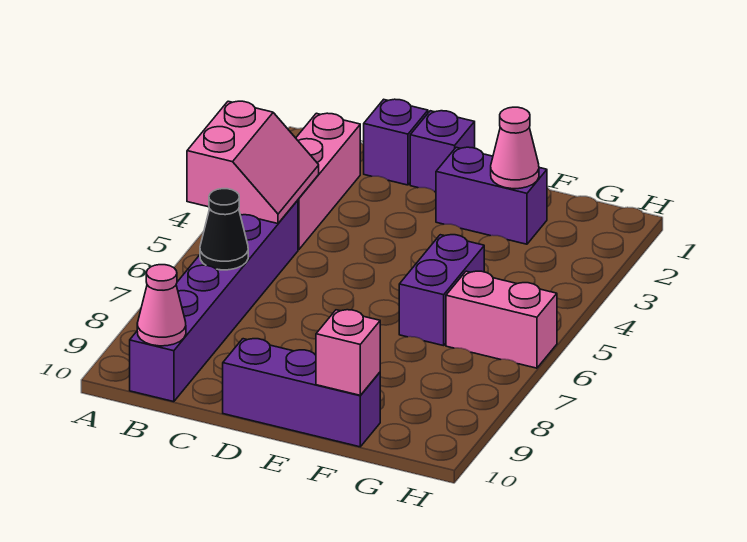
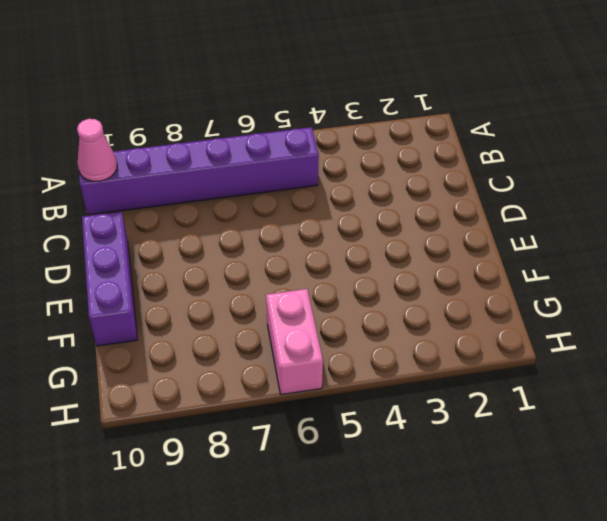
none -> pink brick B2:B4 level 1
none -> purple brick C1 level 1
none -> purple brick D1 level 1

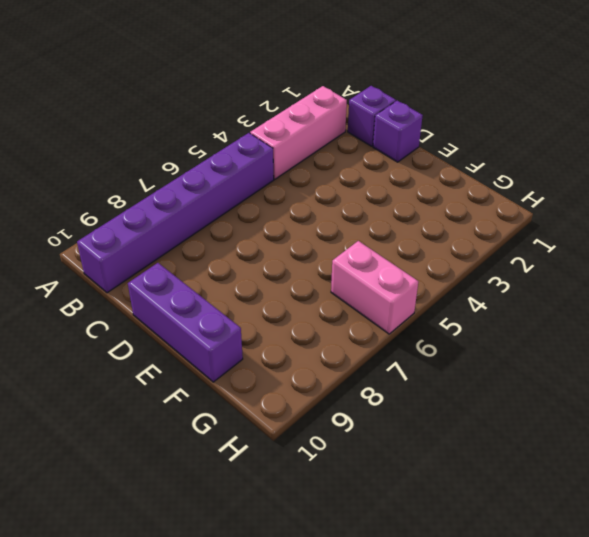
none -> purple brick E2:F2 level 1
none -> purple brick F5:F6 level 1
none -> pink slope A4:B5 level 2 top A

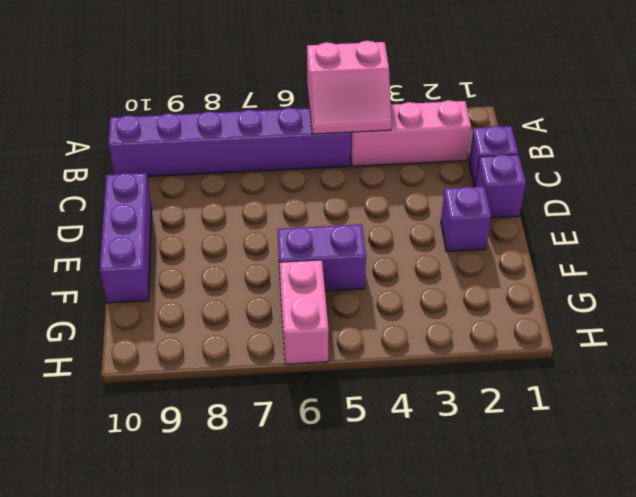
purple brick E2 level 1 -> purple brick E2:F2 level 1
none -> black cone B7 level 2
none -> pink cone B10 level 2
none -> pink cone F2 level 2

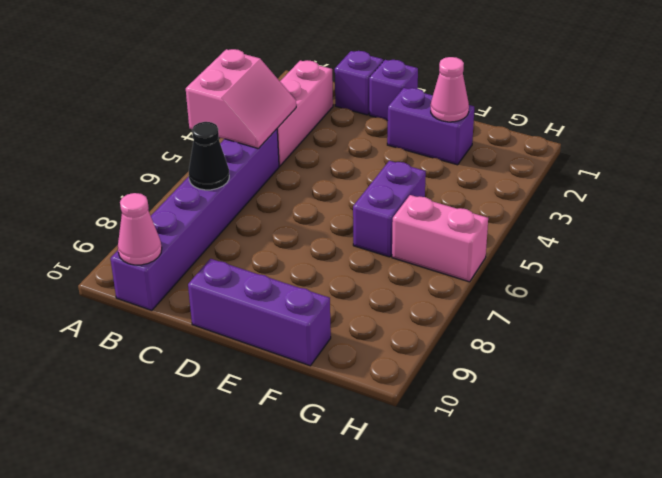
none -> pink brick F10 level 2

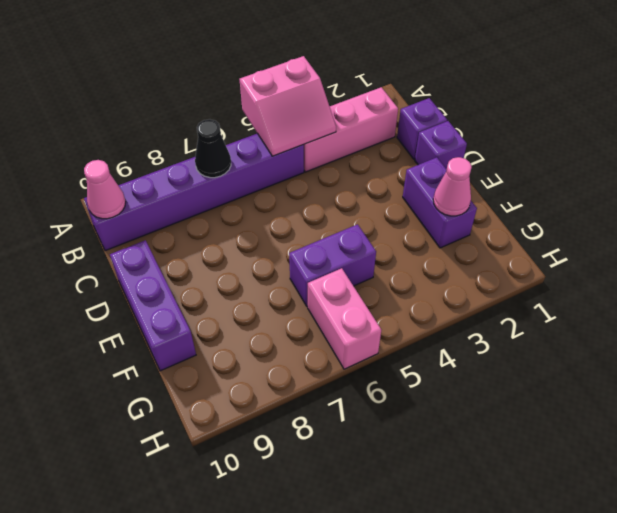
none -> pink brick F10 level 2

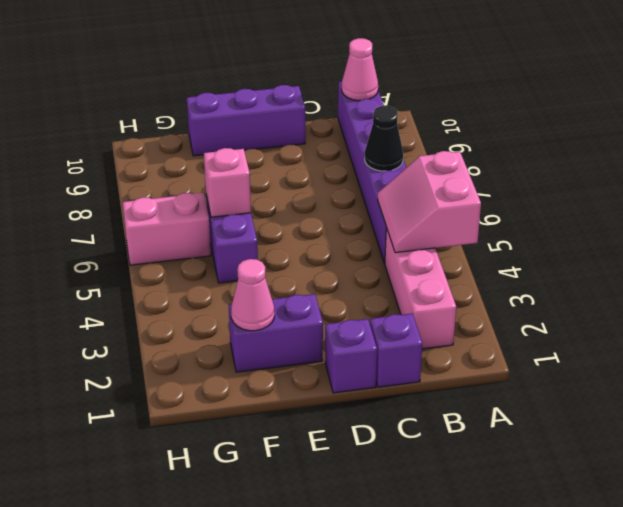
pink brick F6 level 2 -> pink brick F10 level 2

